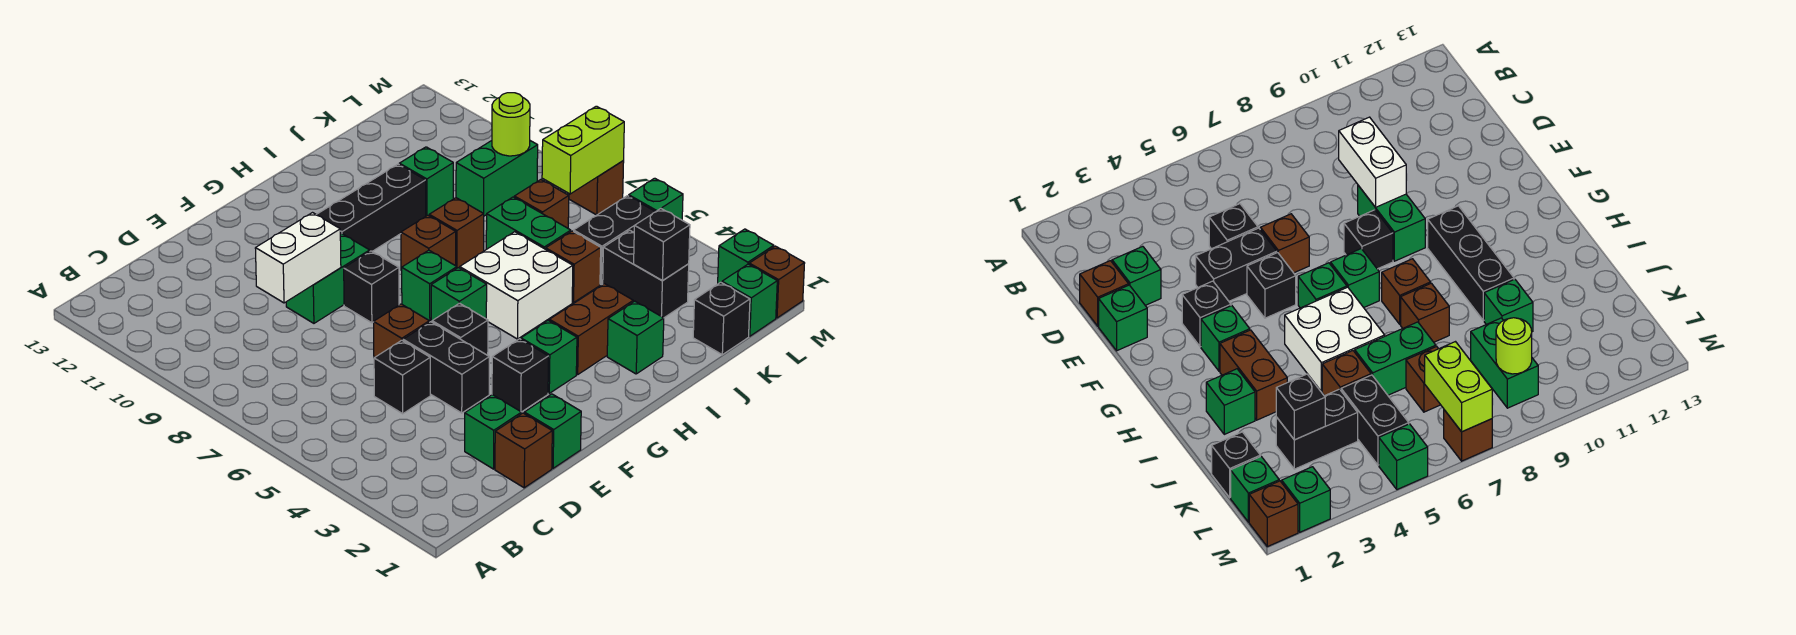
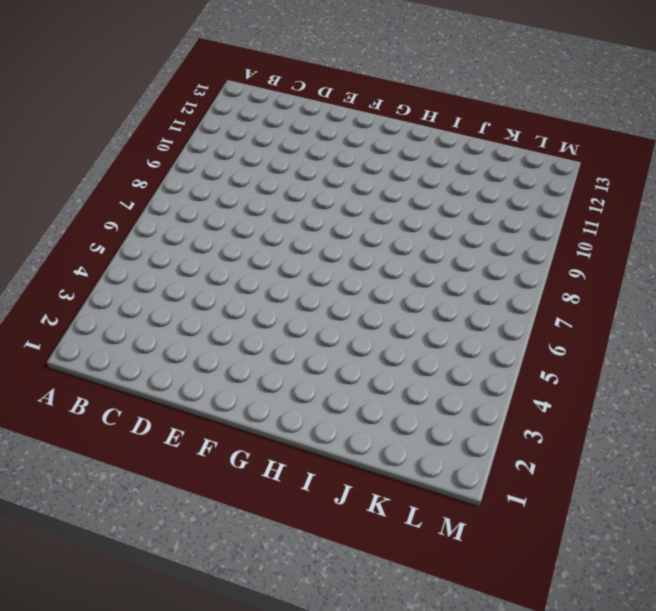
none -> brown brick D1 level 1
none -> green brick D2 level 1
none -> black brick D5 level 1
none -> green brick E1 level 1

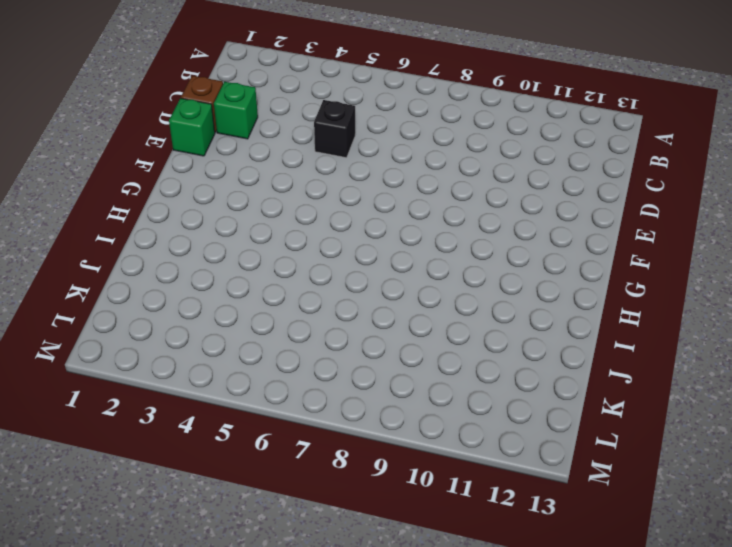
none -> black brick E4:E5 level 1
none -> brown brick E6 level 1
none -> green brick E9:F9 level 1
none -> black brick F3 level 1

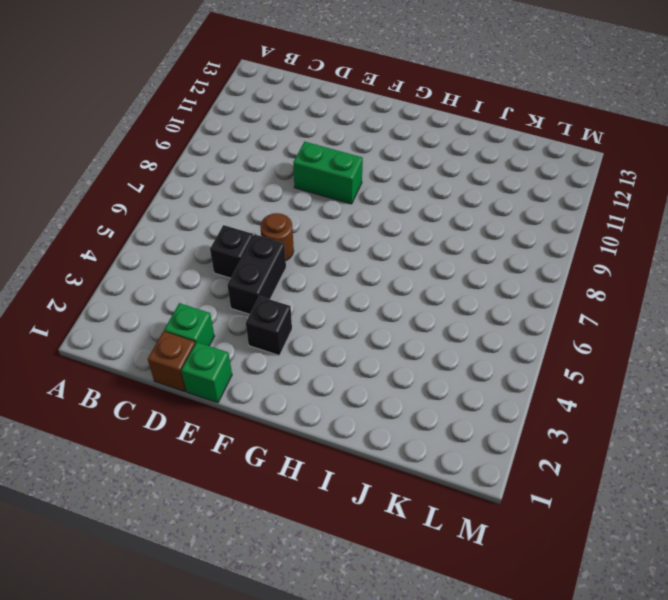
brown round brick E6 level 1 -> brown brick E6 level 1
none -> black brick F5 level 1
none -> black brick F8 level 1
none -> green brick G3 level 1
none -> green brick G6 level 1

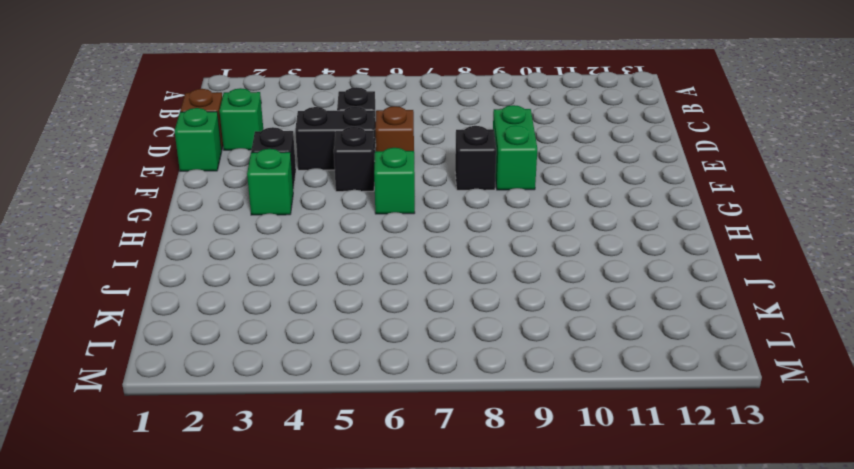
none -> green brick G7 level 1
none -> black brick G10:I10 level 1
none -> brown brick H3:I3 level 1
none -> white brick H5:I6 level 1

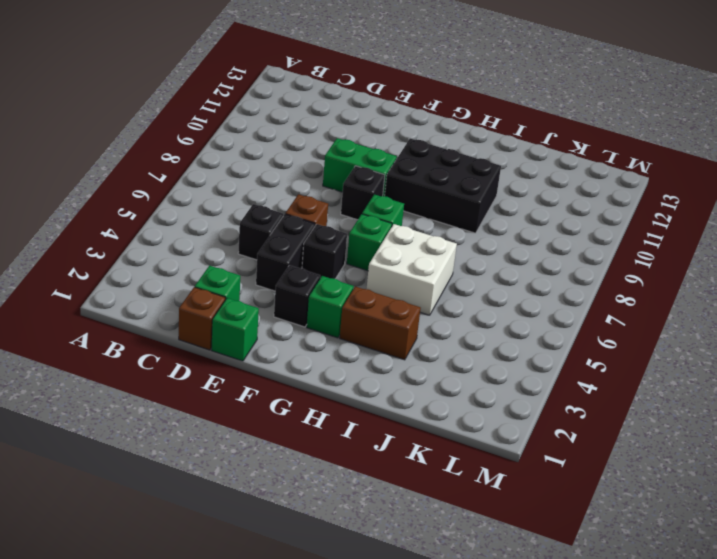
black brick G9:I10 level 1 -> black brick G10:I10 level 1
none -> brown brick H8 level 1
none -> green brick I2 level 1
none -> brown brick I8 level 1
none -> brown brick J5 level 1

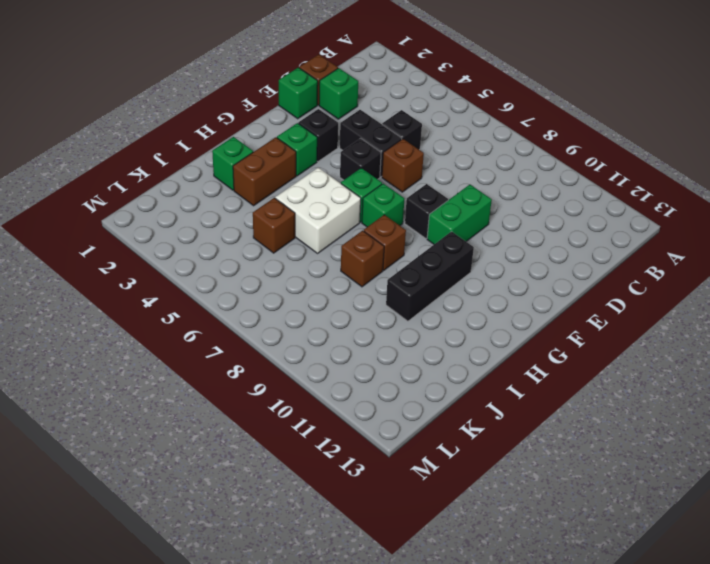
none -> green brick J6:J7 level 1
none -> green brick J10 level 1
none -> black brick K1 level 1
none -> black brick K3:K4 level 1

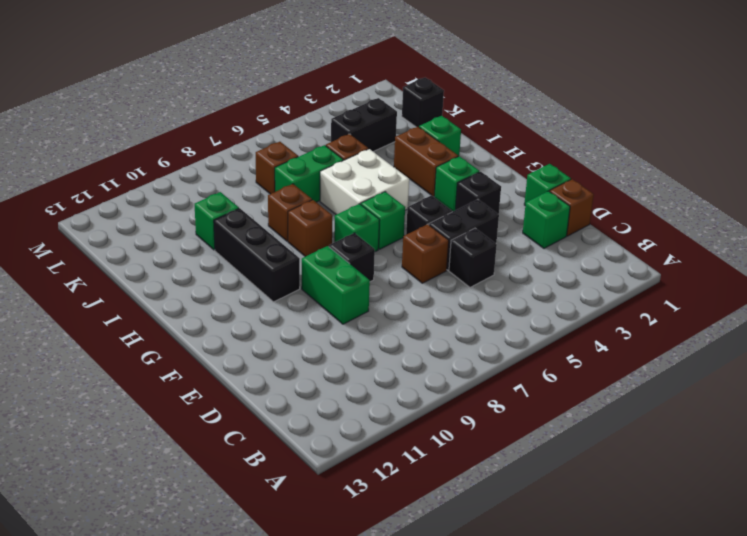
none -> black brick K5:L5 level 1
none -> green brick K9:L9 level 1
none -> green brick L1 level 1
none -> brown brick M1 level 1

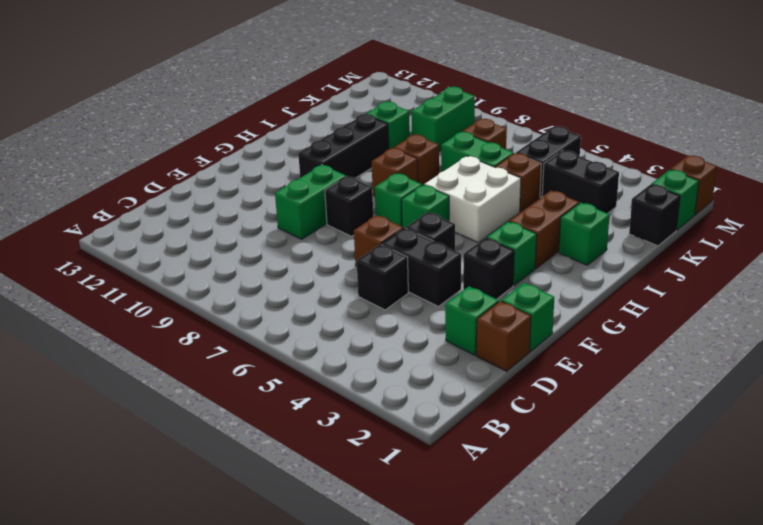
none -> green brick M2 level 1
none -> green brick M5 level 1
none -> brown brick M7 level 1
none -> white brick D9:E9 level 2

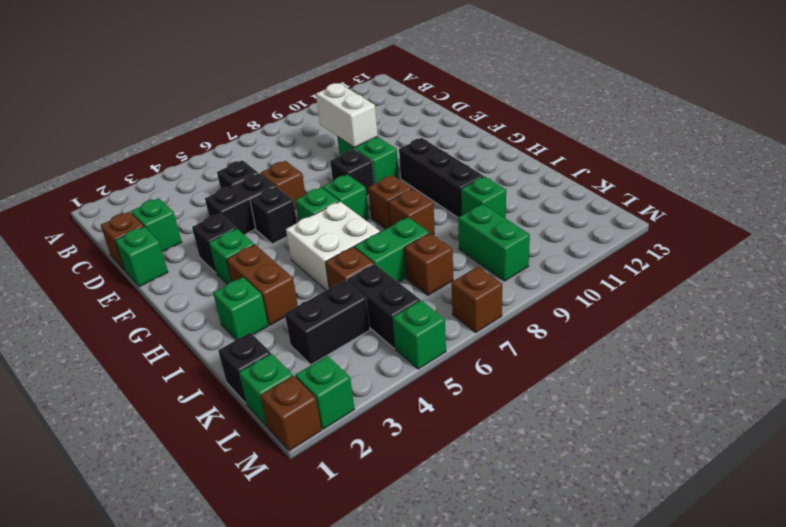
none -> black brick K3 level 2
none -> lime brick L7:M7 level 2
none -> lime round brick L9 level 2

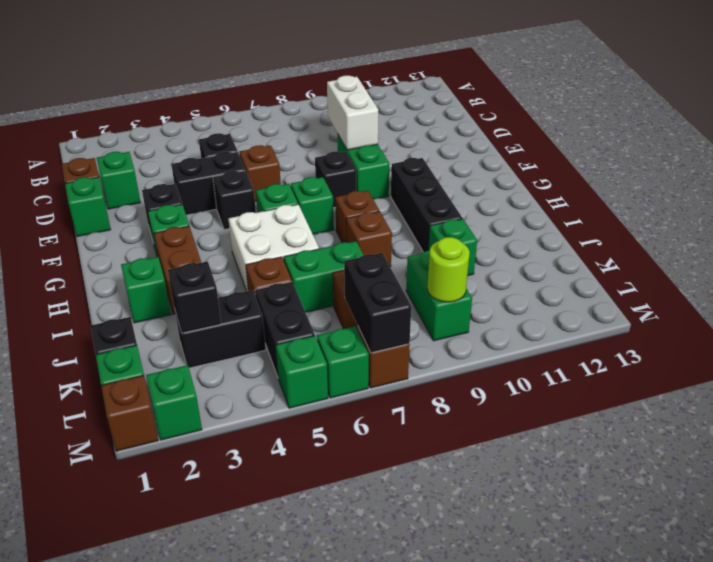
black brick L7:M7 level 2 -> lime brick L7:M7 level 2
green brick M6 level 1 -> none

